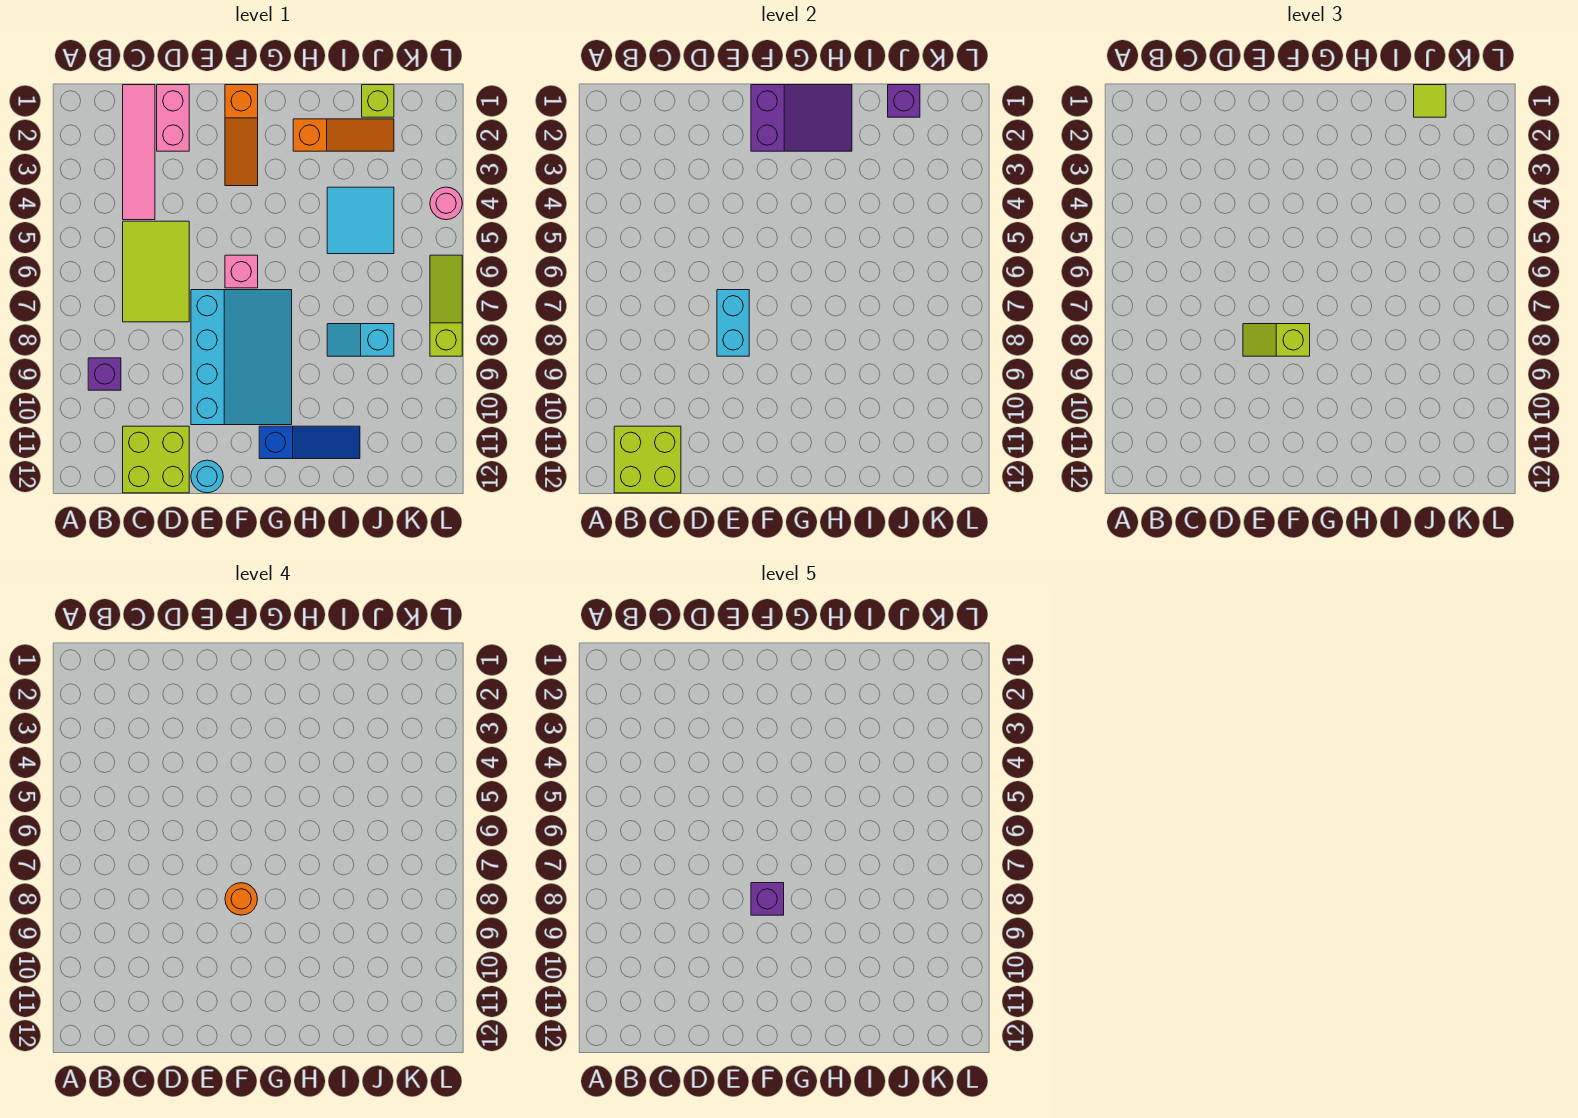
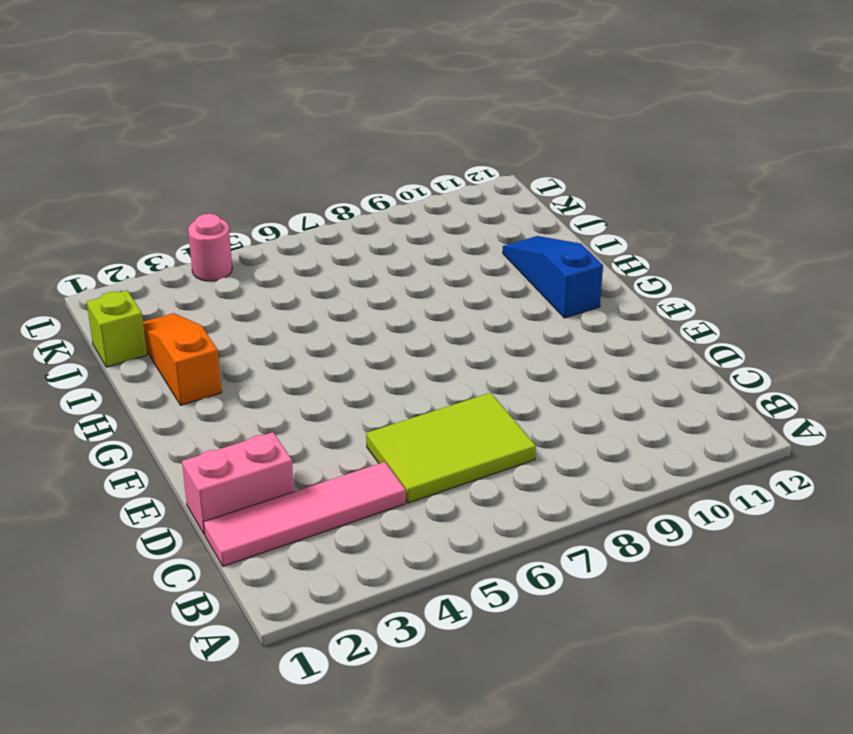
none -> purple brick B9 level 1
none -> lime brick C11:D12 level 1
none -> cyan slope E7:G10 level 1 top E

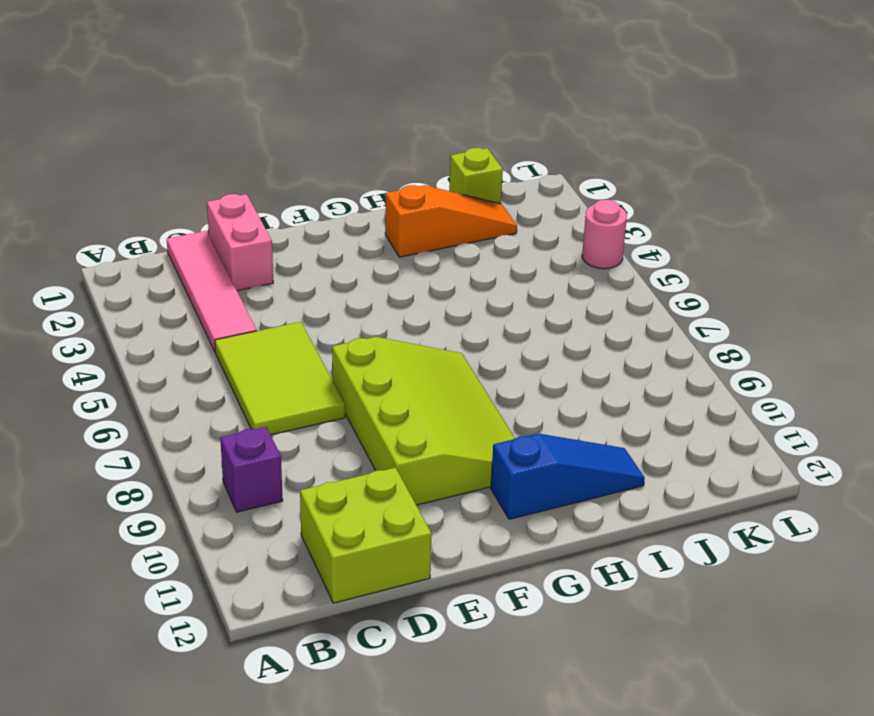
lime slope E7:G10 level 1 top E -> cyan slope E7:G10 level 1 top E
none -> cyan round brick E12 level 1
none -> orange slope F1:F3 level 1 top 1
none -> pink brick F6 level 1

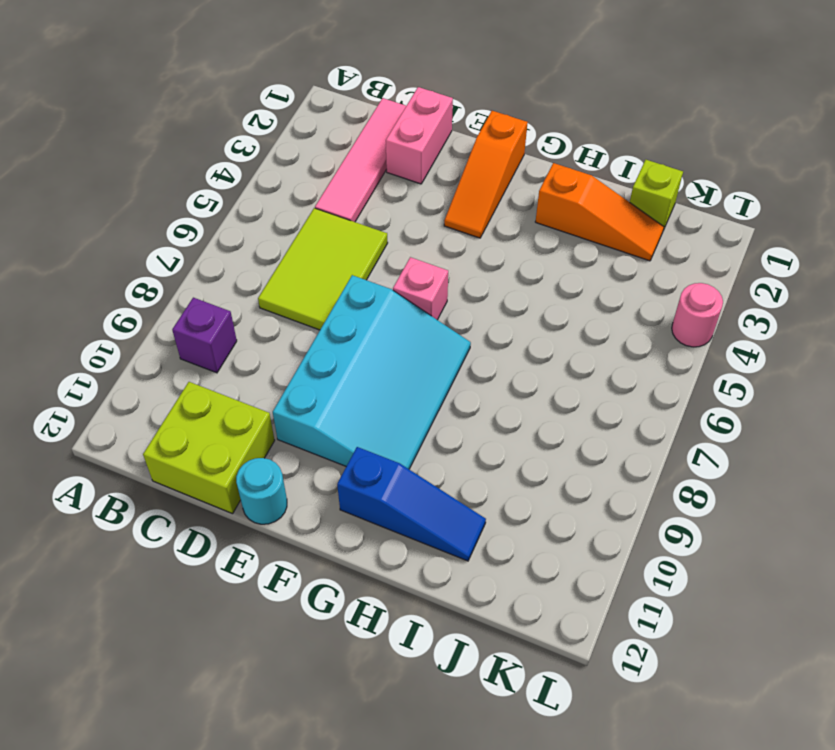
none -> cyan tile I4:J5 level 1
none -> cyan slope I8:J8 level 1 top J
none -> lime slope L6:L8 level 1 top 8

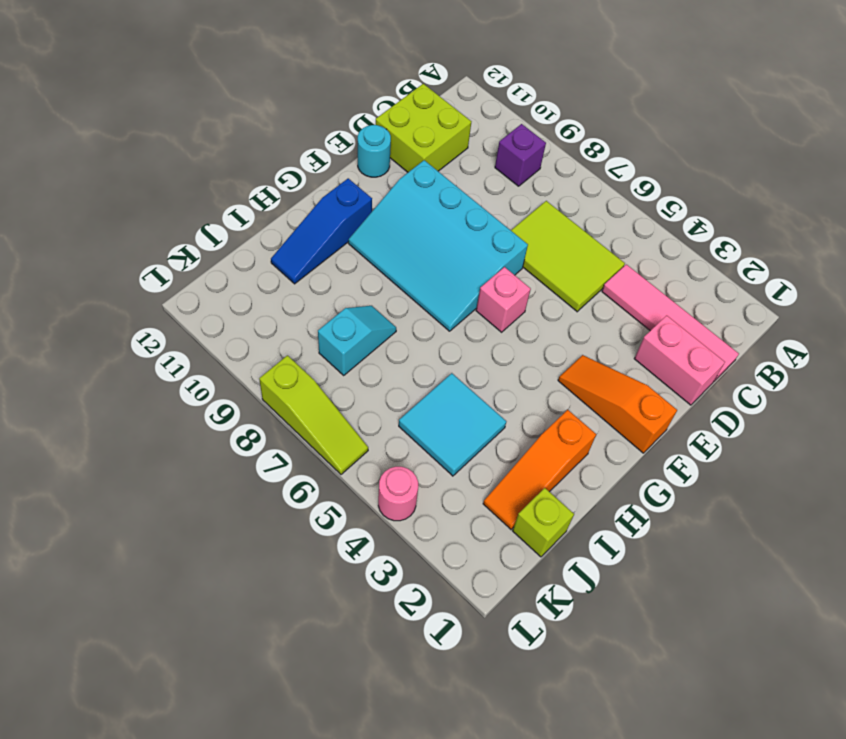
none -> lime brick B11:C12 level 2
none -> cyan brick E7:E8 level 2
none -> purple slope F1:H2 level 2 top F

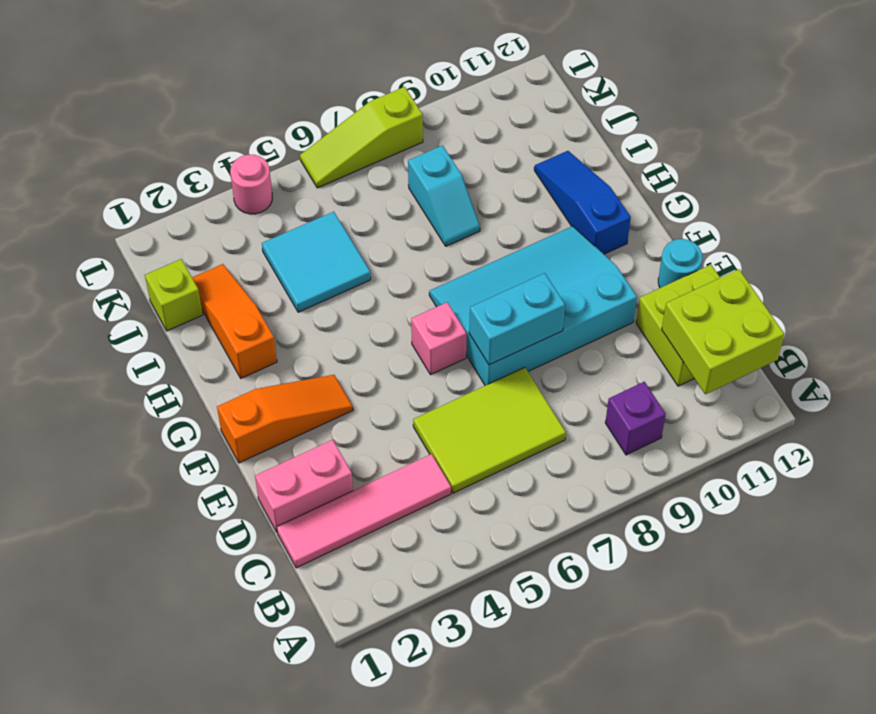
none -> purple slope F1:H2 level 2 top F
none -> purple brick J1 level 2
none -> lime slope E8:F8 level 3 top F

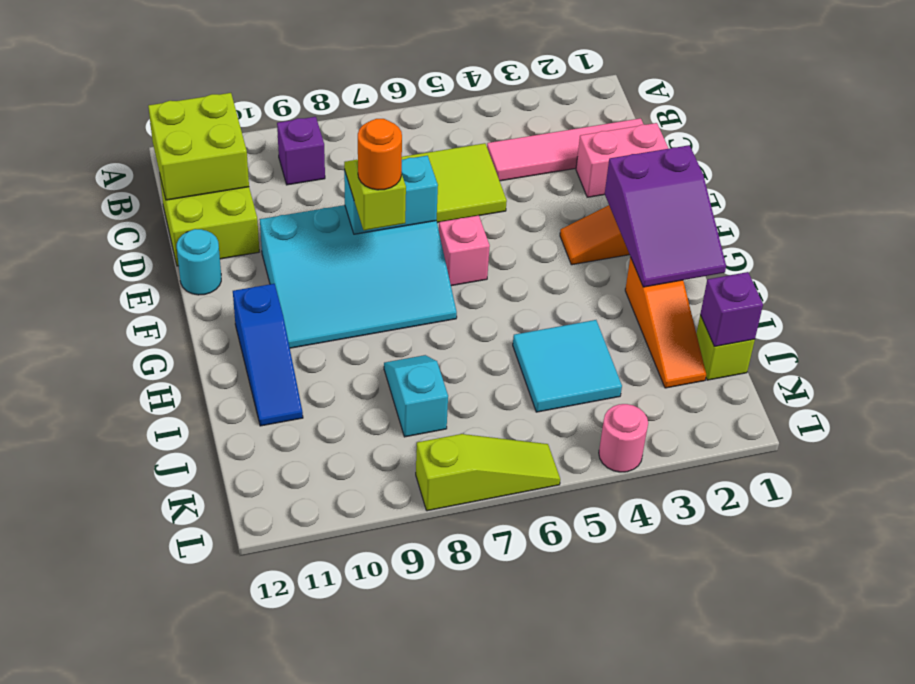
none -> lime tile J1 level 3
none -> purple brick F8 level 5

